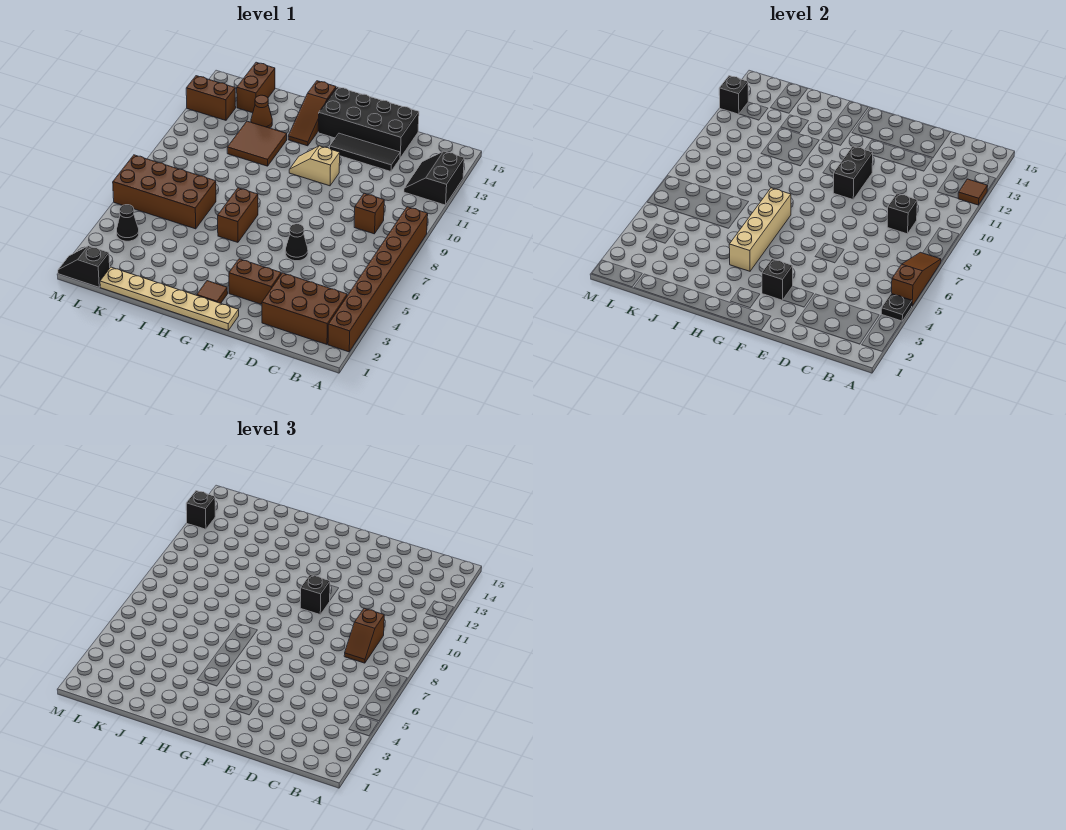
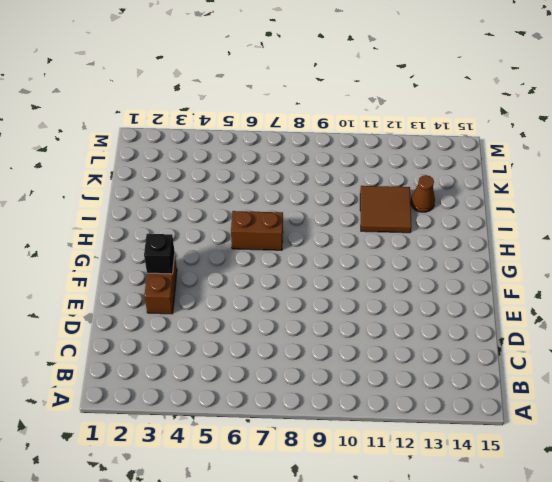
none -> brown brick A2:A9 level 1
none -> black slope A12:B13 level 1 top A
none -> brown brick B2:D3 level 1
none -> brown brick C9 level 1

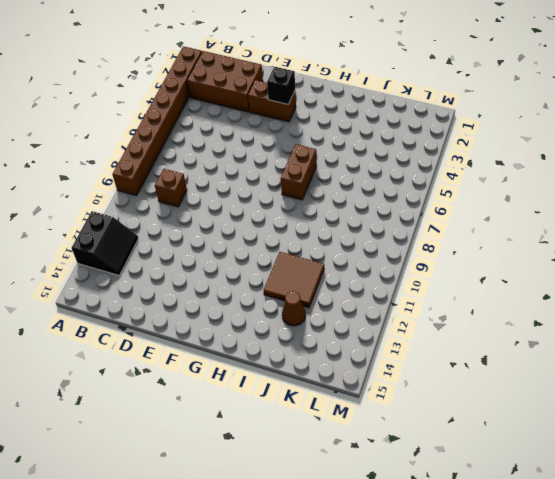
none -> black tile D13:F13 level 1
none -> black brick D14:G15 level 1
none -> black cone E6 level 1
none -> tan plate F1:K1 level 1

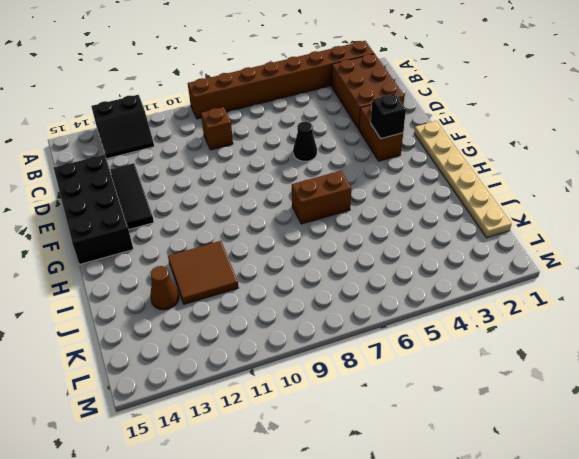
none -> tan slope F11:G11 level 1 top F
none -> brown tile G2 level 1
none -> brown slope H13:H15 level 1 top 15
none -> brown brick J6:M7 level 1

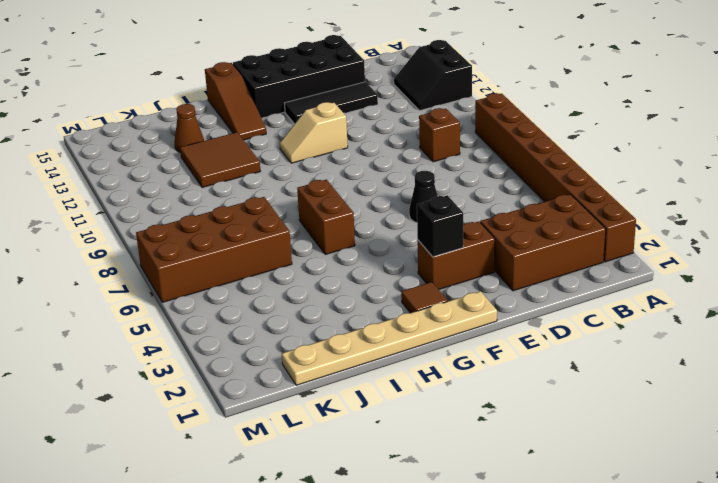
none -> brown brick K14:K15 level 1
none -> black slope L1:M1 level 1 top L
none -> black cone L4 level 1
none -> brown brick L13:M13 level 1

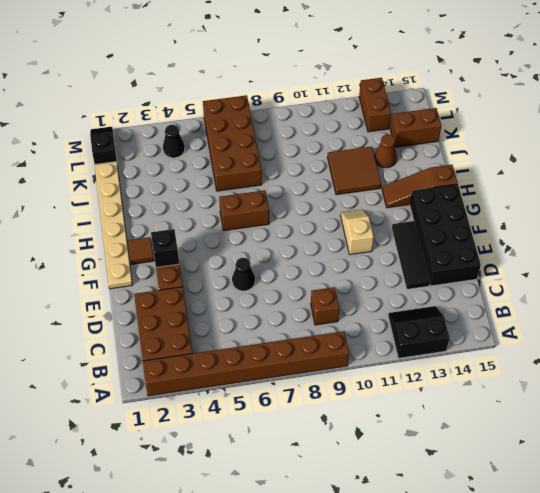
none -> black plate A4 level 2
none -> brown slope A5:A7 level 2 top 5
none -> brown tile A12 level 2
none -> black brick C9 level 2

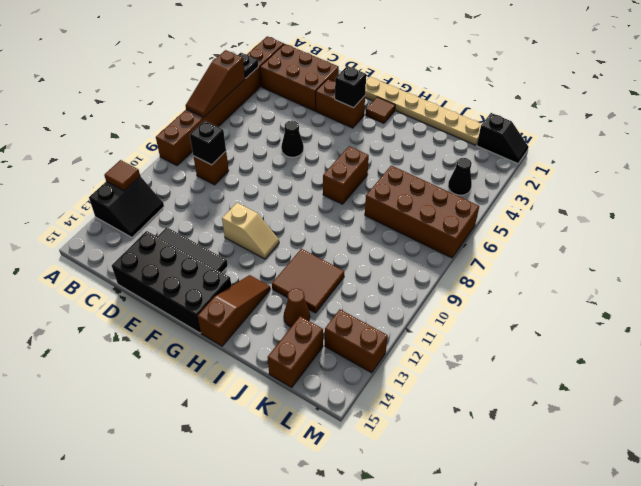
none -> black brick F10:F11 level 2
none -> tan brick H4:H7 level 2
none -> black brick M13 level 2
none -> brown slope C8:C9 level 3 top 9

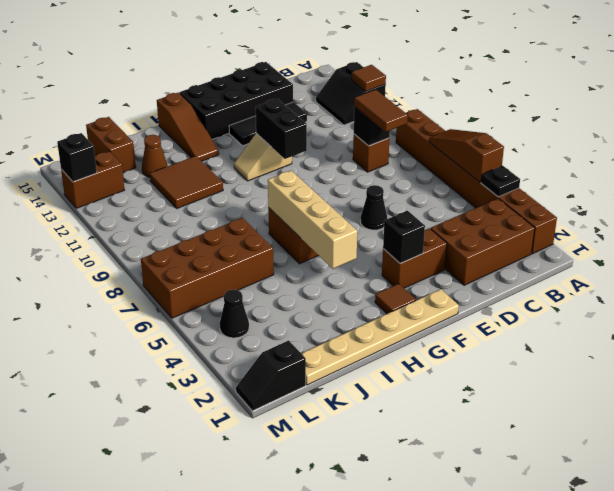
brown tile C8:C9 level 3 -> brown slope C8:C9 level 3 top 9
none -> black brick F10 level 3
none -> black brick M13 level 3

